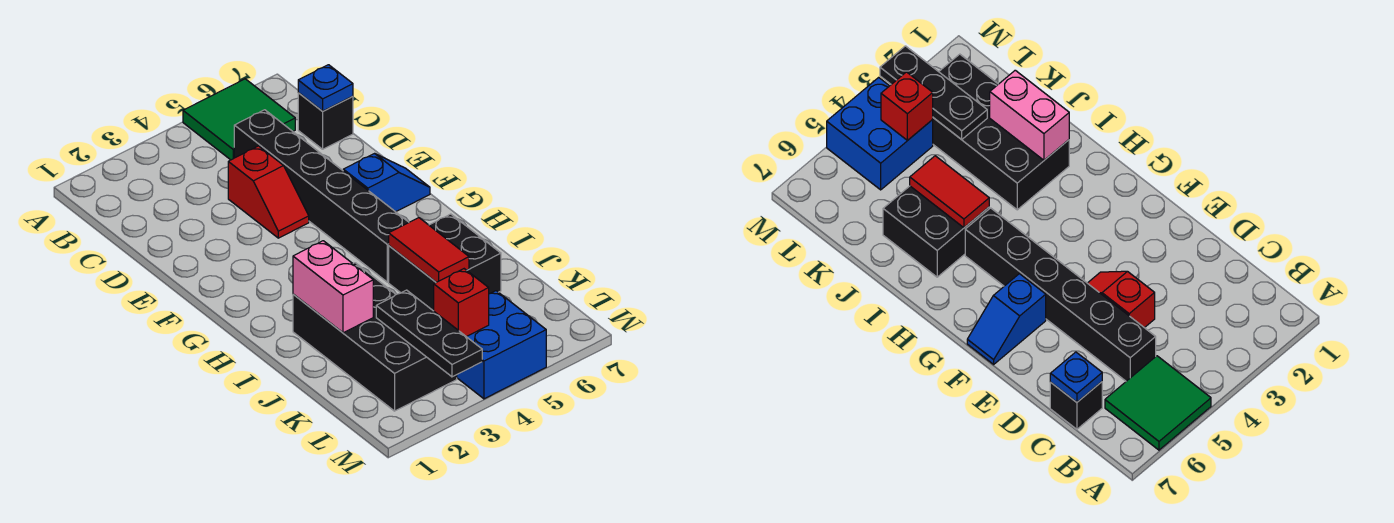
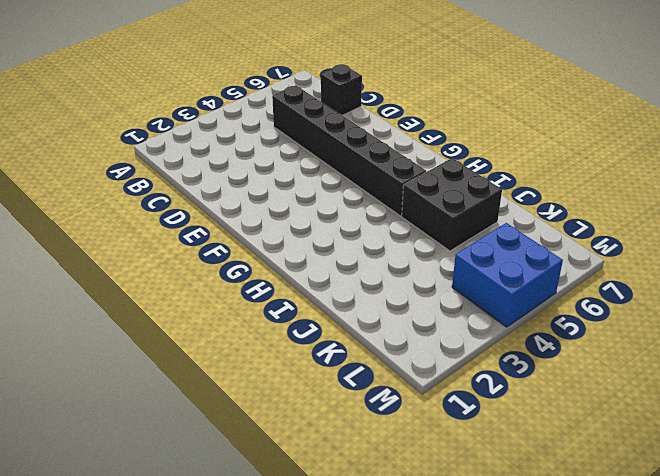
none -> green tile A5:B6 level 1
none -> red slope D4:E4 level 1 top D
none -> blue slope F6:F7 level 1 top 6

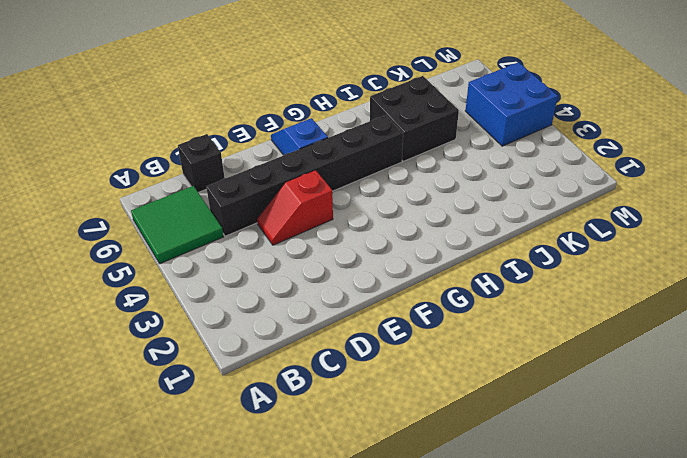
red slope D4:E4 level 1 top E -> red slope D4:E4 level 1 top D
none -> black brick I2:L3 level 1
none -> blue plate C7 level 2
none -> pink brick I2:J2 level 2

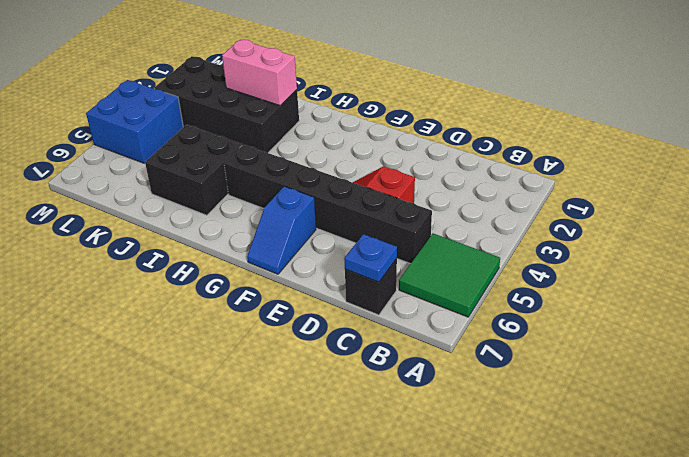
none -> red tile I5:J5 level 2
none -> black plate K3:M3 level 2
none -> red brick L4 level 2

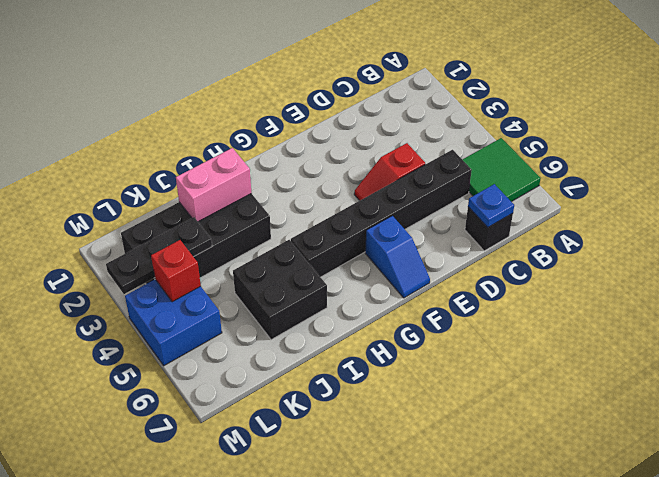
none -> red tile I5:J5 level 2

